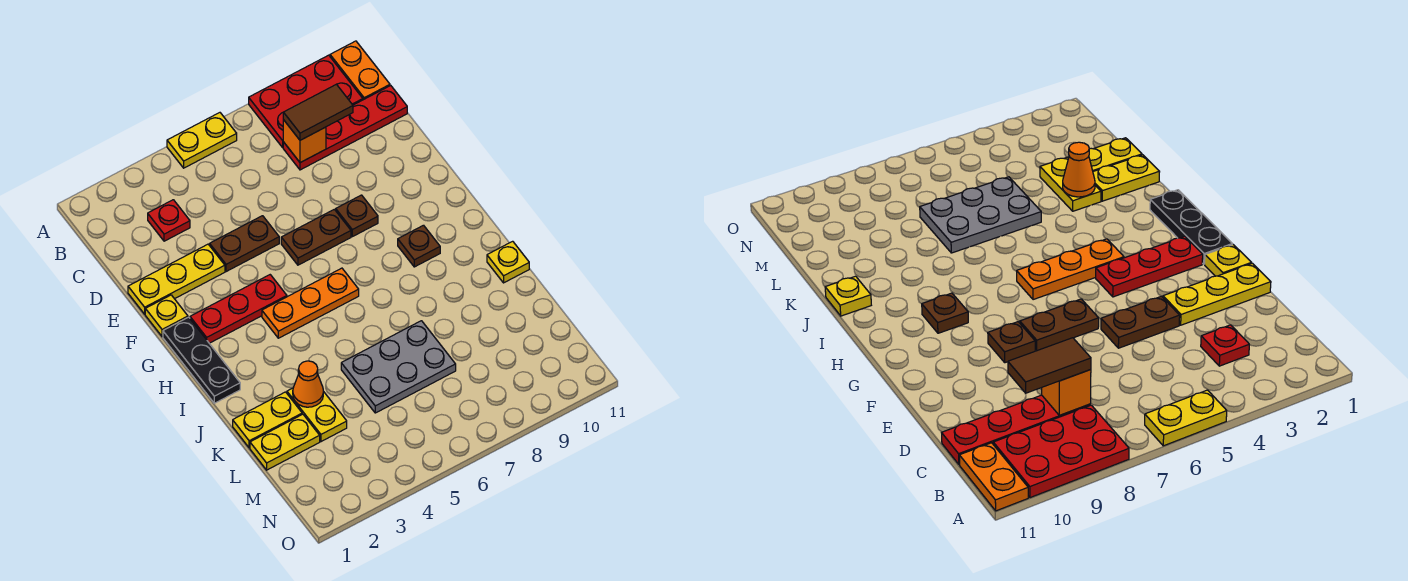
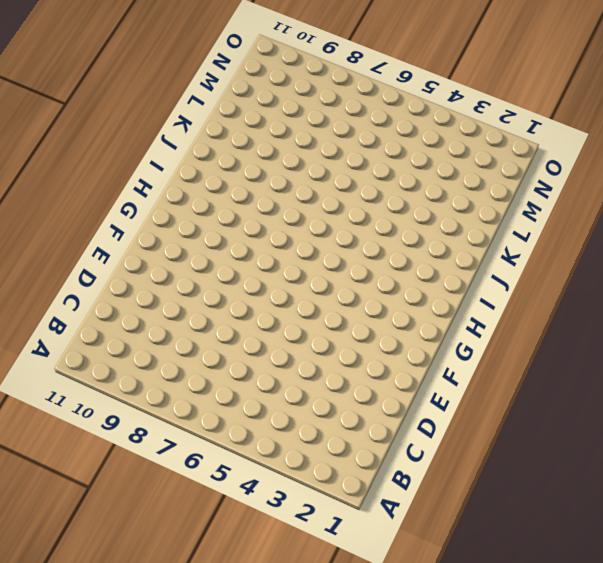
none -> yellow plate A5:A6 level 1
none -> red plate A8:B10 level 1
none -> orange plate A11:B11 level 1

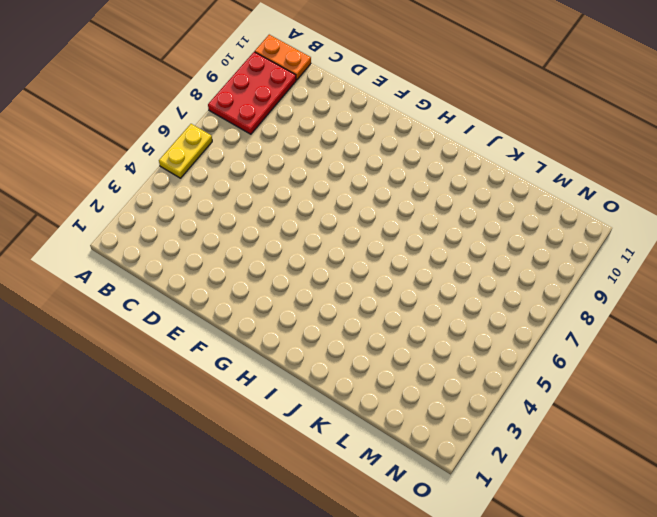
none -> red plate C3 level 1
none -> red plate C8:C11 level 1
none -> yellow plate E1:E3 level 1

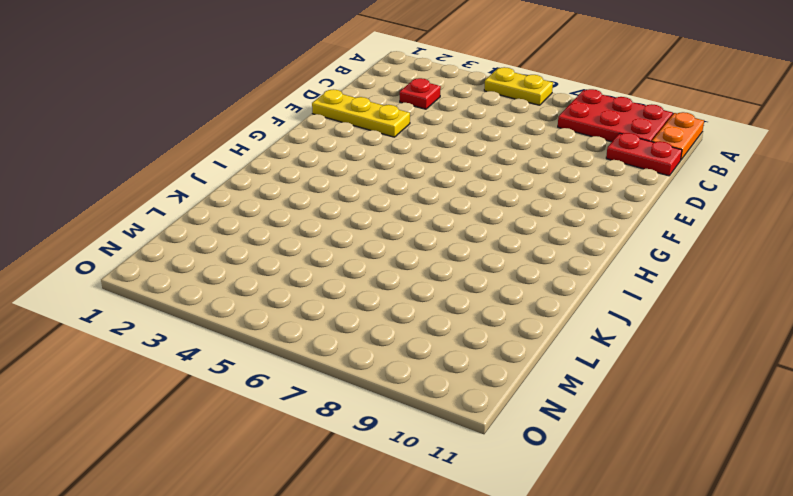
red plate C10:C11 level 1 -> red plate C8:C11 level 1
none -> brown plate E4:E5 level 1
none -> yellow plate F1 level 1
none -> brown plate F6:F7 level 1

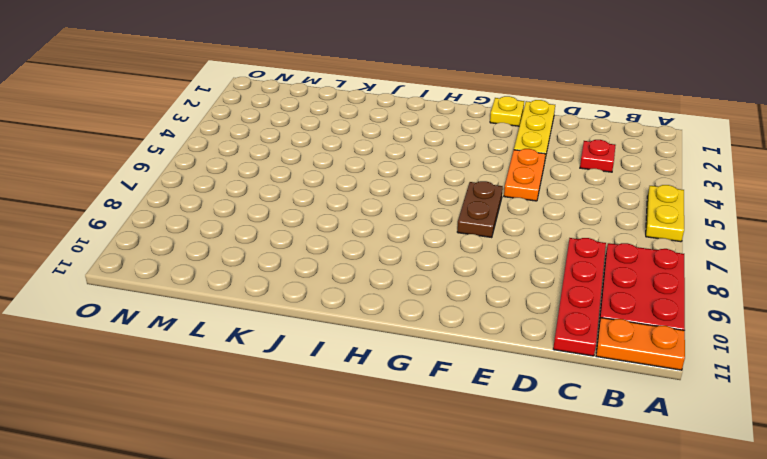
orange plate E4:E5 level 1 -> brown plate E4:E5 level 1
none -> brown plate F8 level 1
none -> black plate G1:I1 level 1
none -> red plate G2:G4 level 1

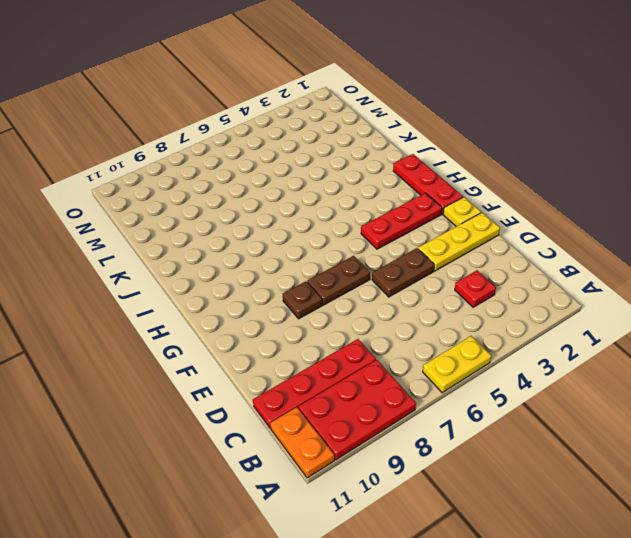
red plate G1:I1 level 1 -> black plate G1:I1 level 1
none -> orange plate H4:H6 level 1
none -> brown plate H9 level 1
none -> yellow plate J11 level 1

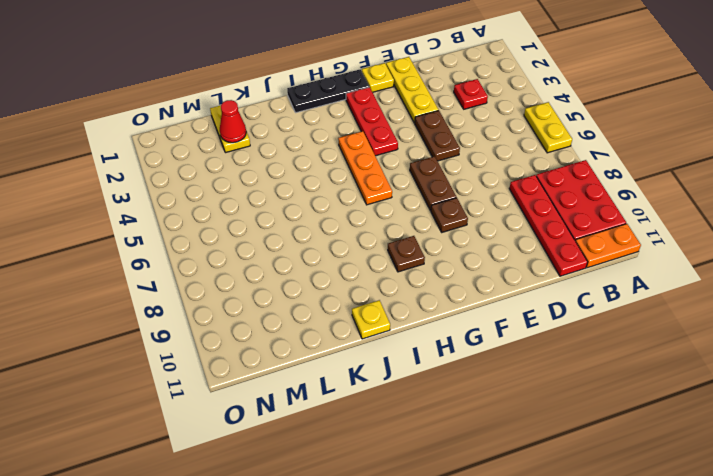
red cone L2 level 2 -> none
none -> yellow plate K1:K2 level 1
none -> yellow plate K3:L3 level 1
none -> grey plate K5:L7 level 1

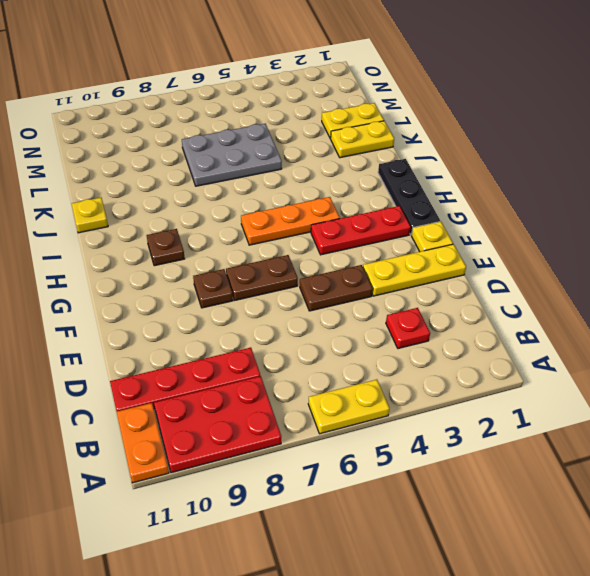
none -> yellow plate K3:L3 level 1
none -> orange brick C8 level 2
none -> orange cone K3 level 2

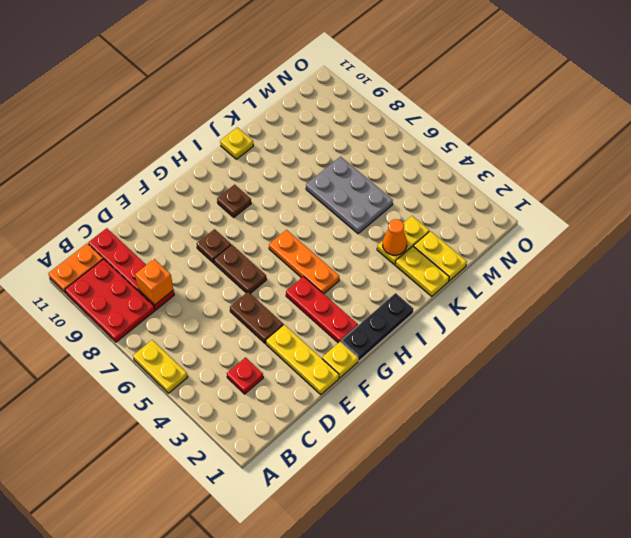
none -> brown tile C8:C9 level 3

